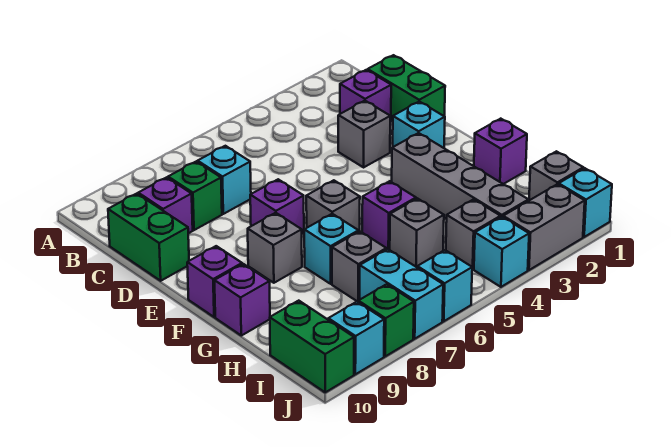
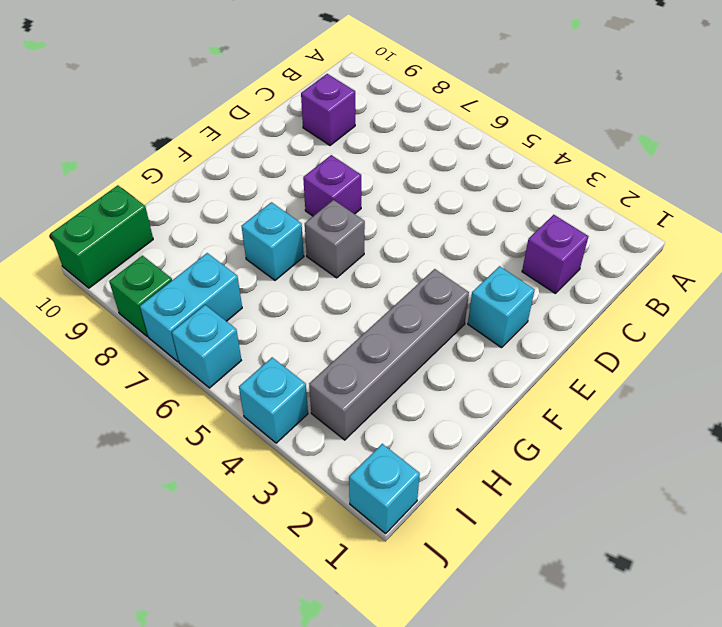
none -> green brick C1:D1 level 1
none -> cyan brick C7 level 1
none -> green brick C8 level 1

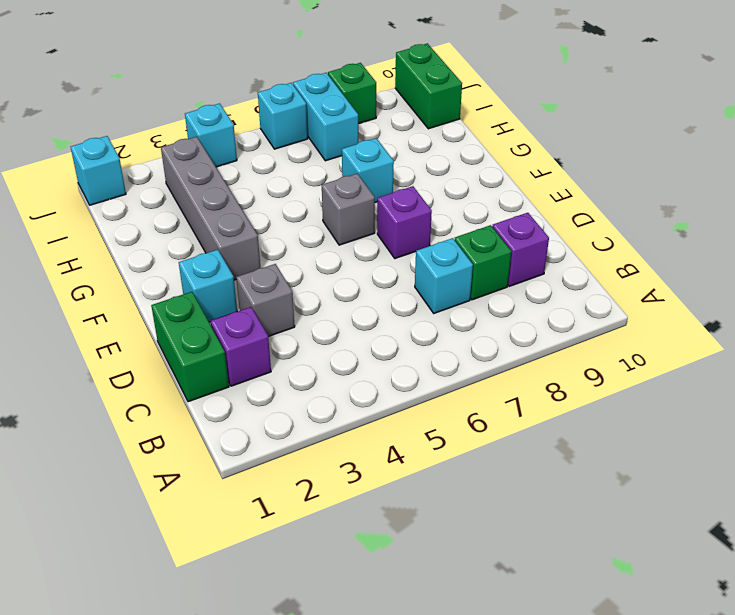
none -> green brick C10:D10 level 1
none -> grey brick F8 level 1
none -> purple brick F10 level 1

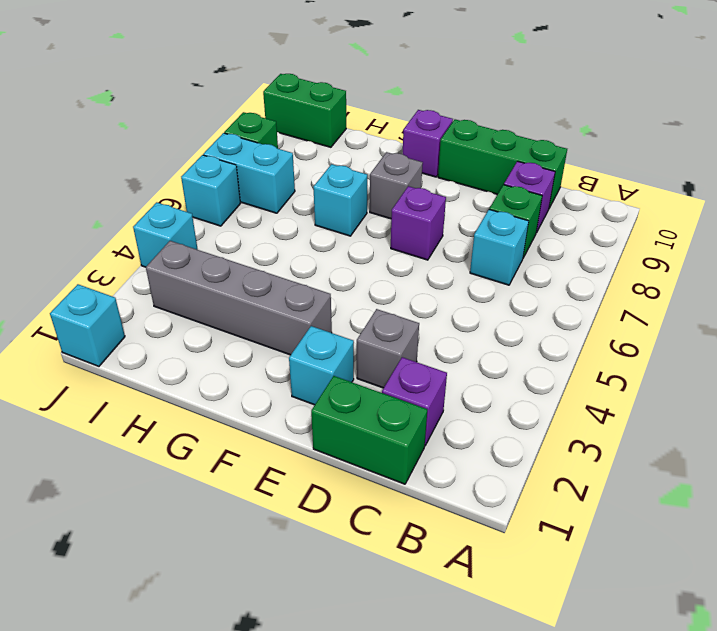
green brick C10:E10 level 1 -> green brick C10:D10 level 1
none -> grey brick F6 level 1
none -> purple brick G1 level 1
none -> purple brick G5 level 1

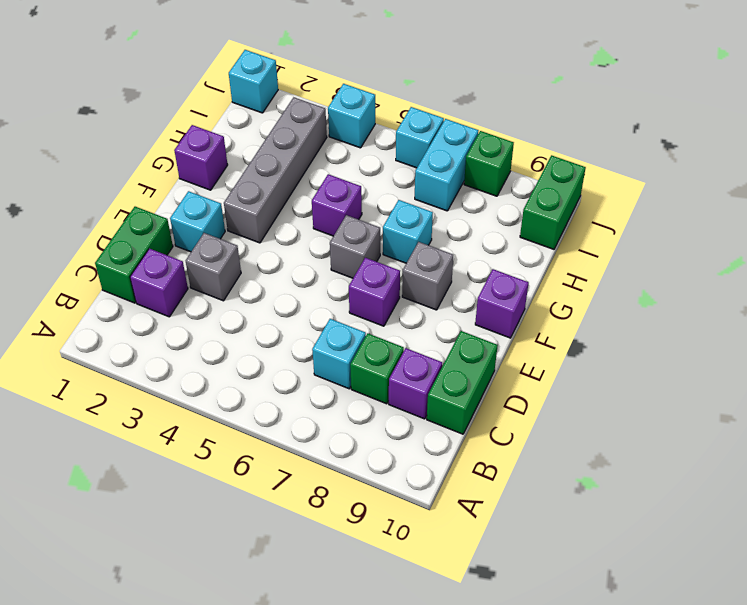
none -> purple brick G10 level 1
none -> grey brick H5 level 1
none -> grey brick H7 level 1

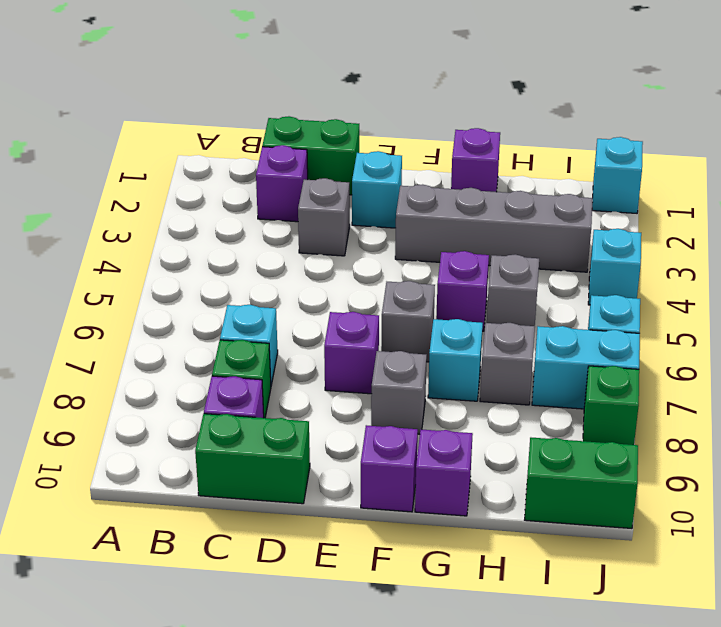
none -> grey brick I1 level 1
none -> grey brick I4 level 1
none -> grey brick J2:J3 level 1

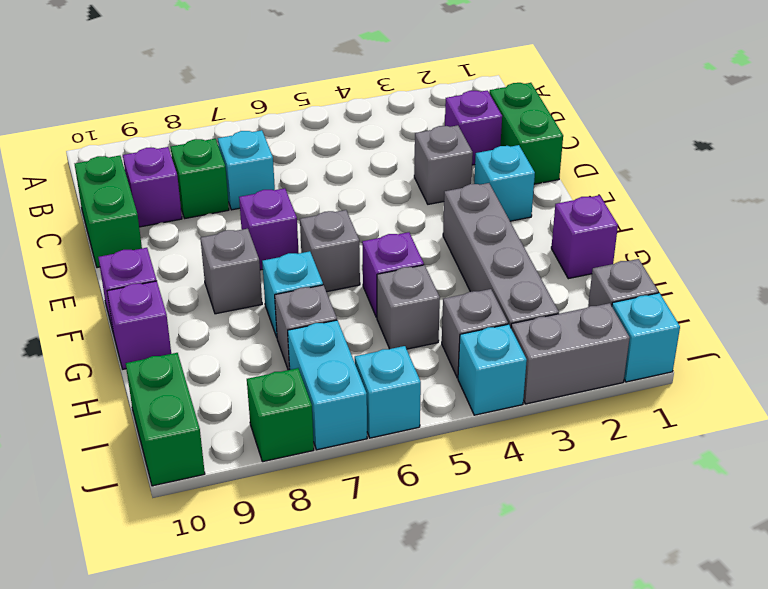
none -> cyan brick J9 level 1

